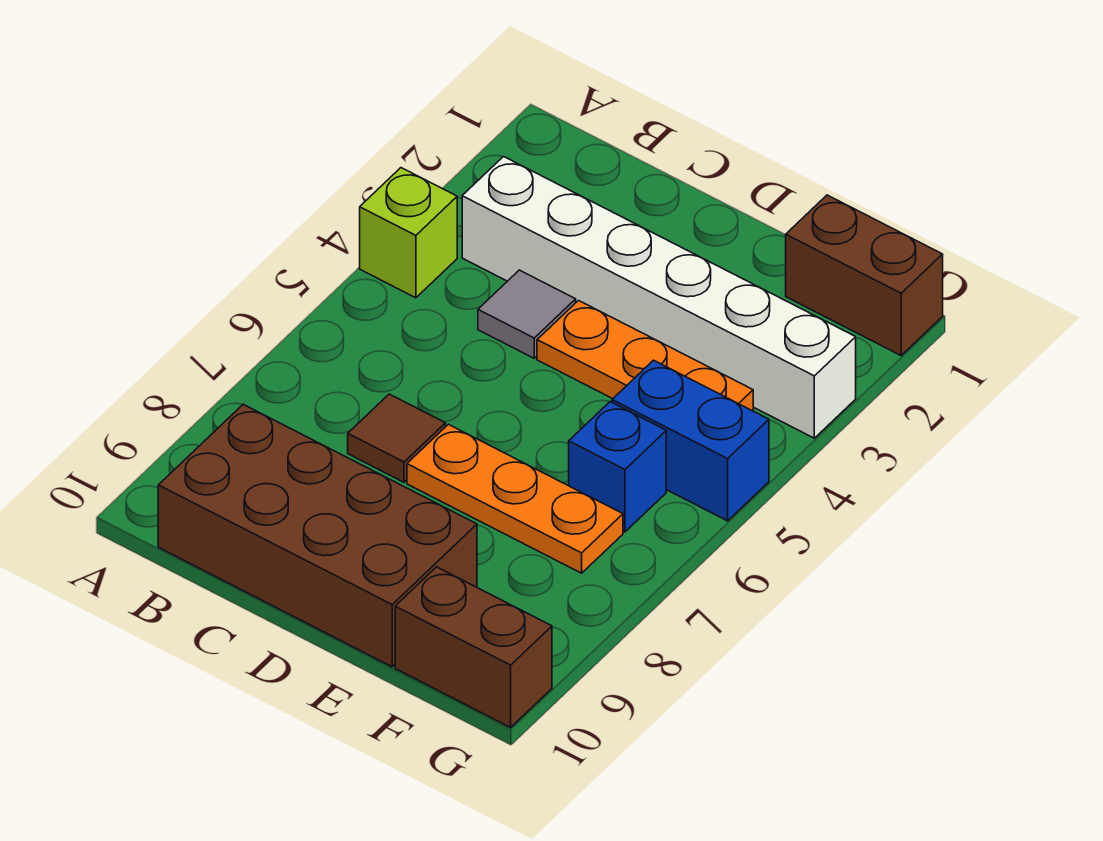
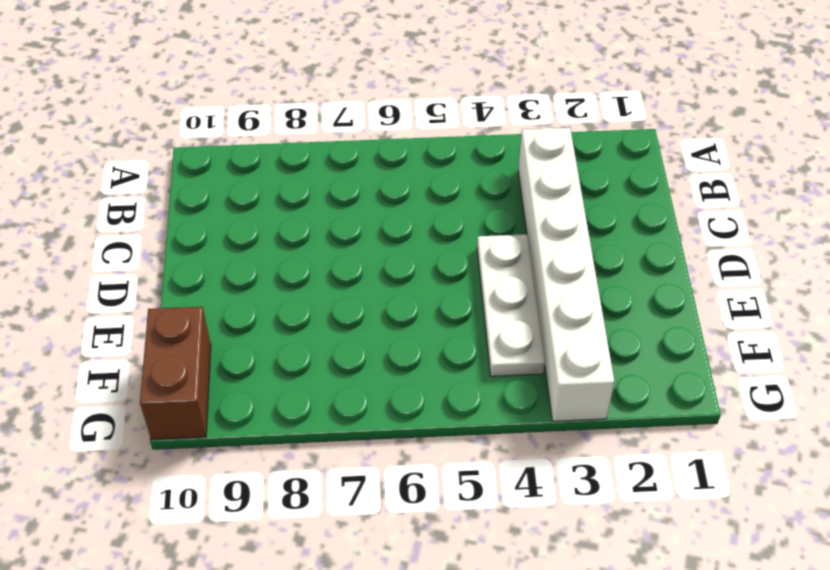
white plate D4:F4 level 1 -> orange plate D4:F4 level 1
none -> lime brick A4 level 1
none -> brown brick B9:E10 level 1

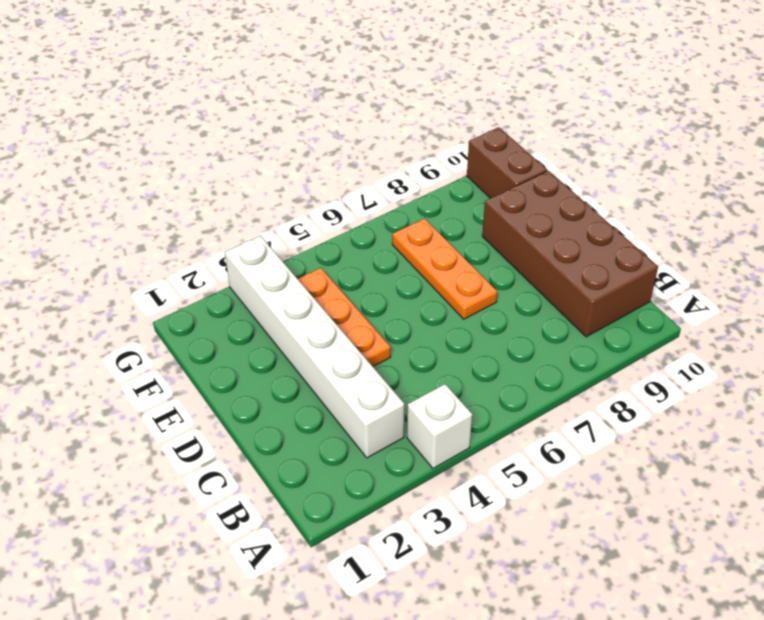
white brick A4 level 1 -> lime brick A4 level 1
none -> grey tile C4 level 1
none -> brown tile C7 level 1

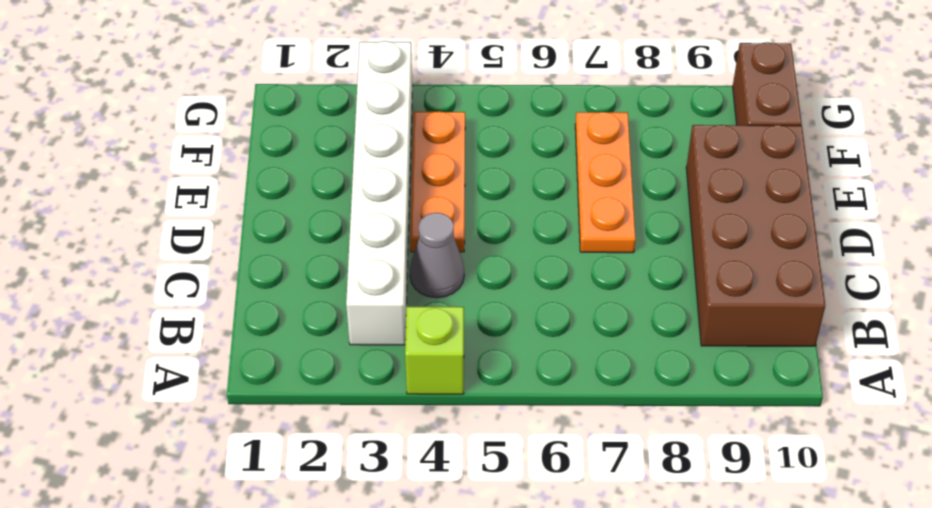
grey cone C4 level 1 -> grey tile C4 level 1
none -> brown tile C7 level 1
none -> brown brick F1:G1 level 1

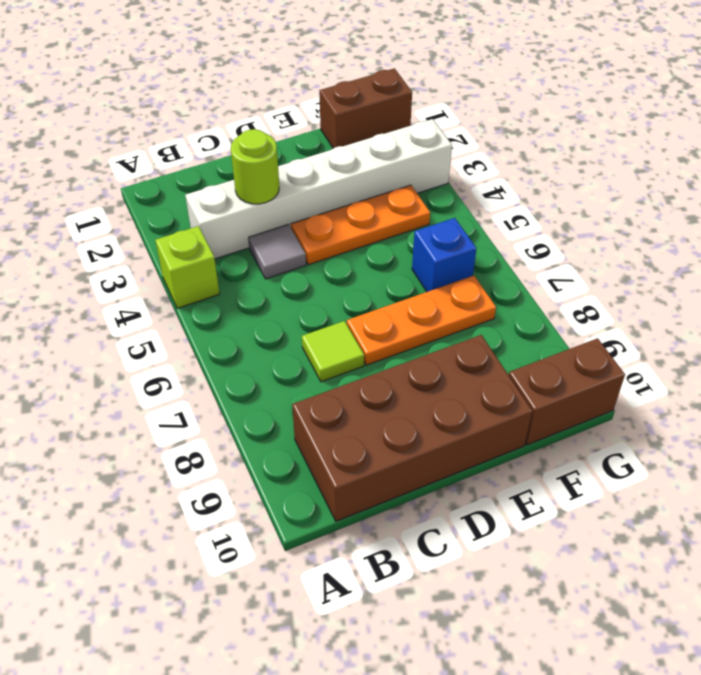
lime round brick C3 level 2 -> none
lime tile C7 level 1 -> brown tile C7 level 1
none -> blue brick F5:G5 level 1

